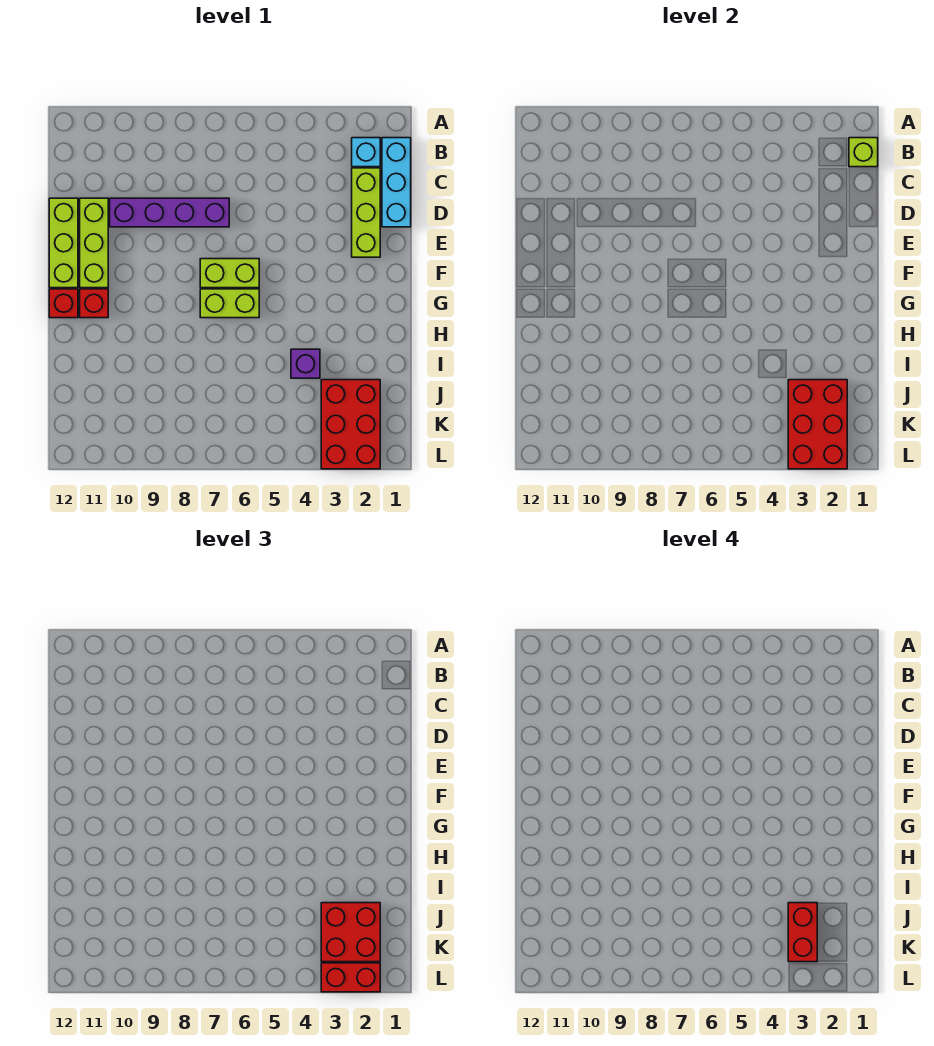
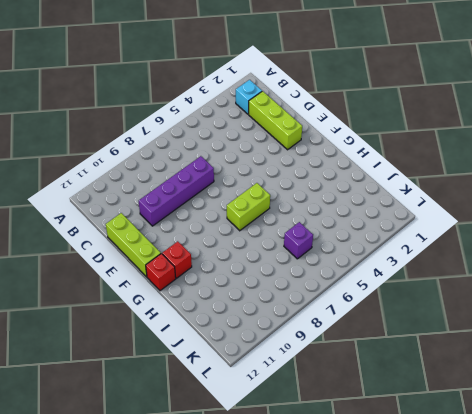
purple brick J6 level 1 -> purple brick I4 level 1
none -> cyan brick B1:D1 level 1
none -> lime brick D11:F11 level 1
none -> lime brick F6:F7 level 1

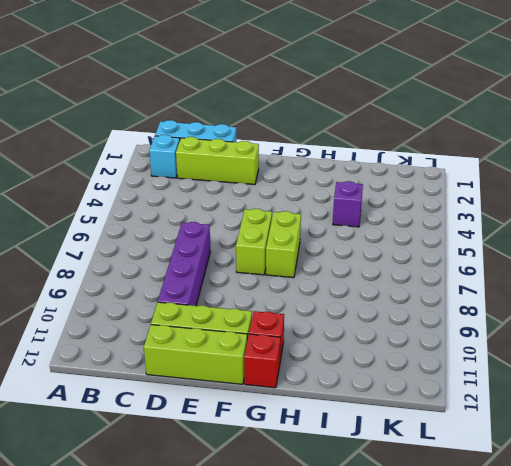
none -> red brick J2:L3 level 1
none -> lime brick B1 level 2
none -> red brick J2:L3 level 2

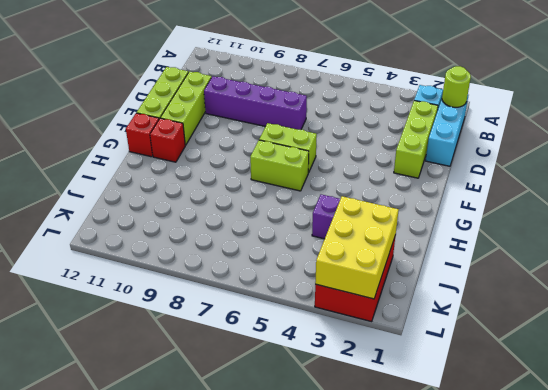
lime round brick B1 level 2 -> lime brick B1 level 2
yellow brick J2:L3 level 2 -> red brick J2:L3 level 2
none -> red brick J2:K3 level 3
none -> red brick L2:L3 level 3
none -> red brick J3:K3 level 4

